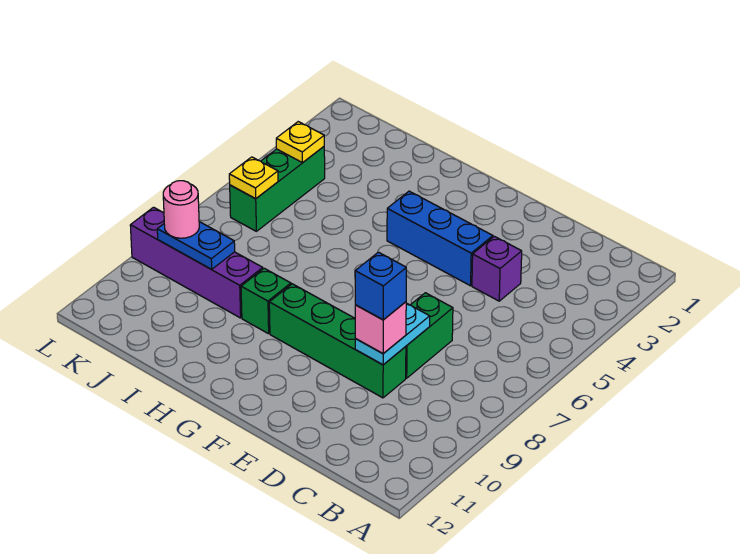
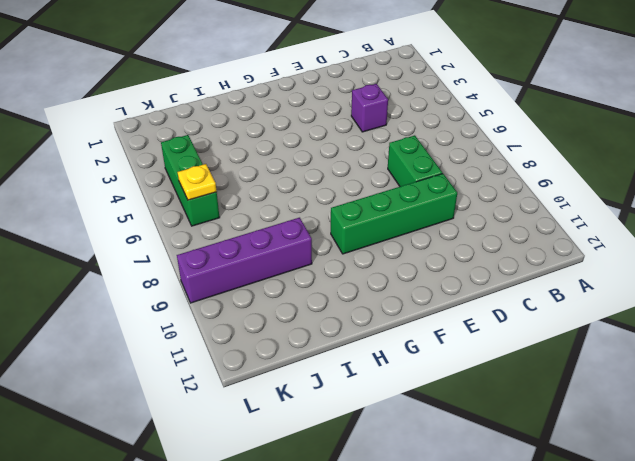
none -> blue brick E4:G4 level 1
none -> green brick H9 level 1
none -> cyan plate D8:D9 level 2

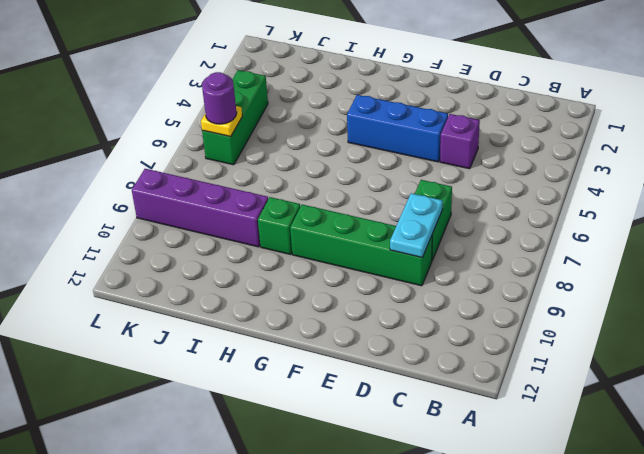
purple round brick K6 level 3 -> none
none -> blue plate J9:K9 level 2
none -> yellow plate K4 level 2
none -> pink brick D9 level 3

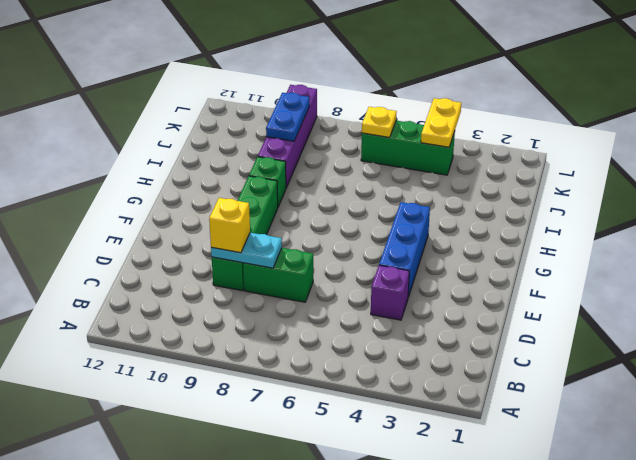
yellow brick D9 level 3 -> pink brick D9 level 3
yellow plate K4:L4 level 2 -> yellow plate K4 level 2
none -> pink round brick K9 level 3
none -> blue brick D9 level 4

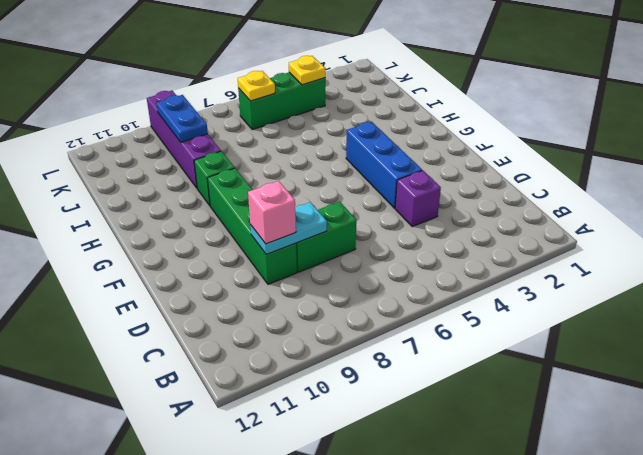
none -> pink round brick K9 level 3
none -> blue brick D9 level 4

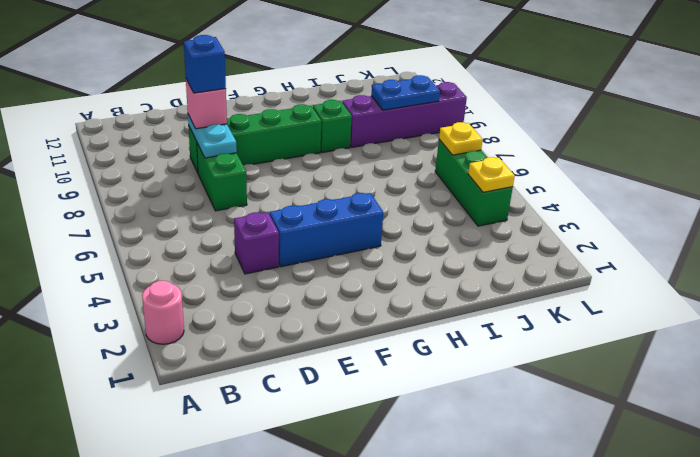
pink round brick A2 level 1 -> pink round brick K9 level 3

